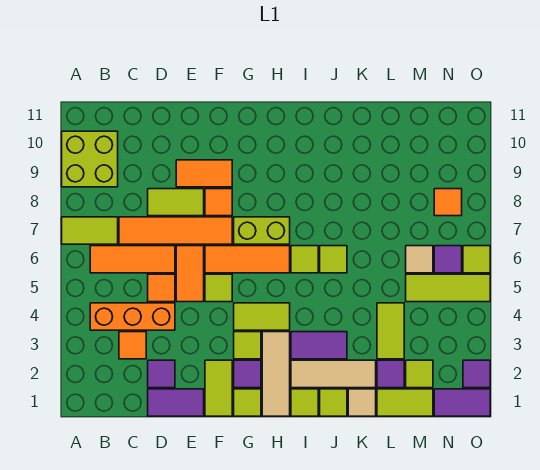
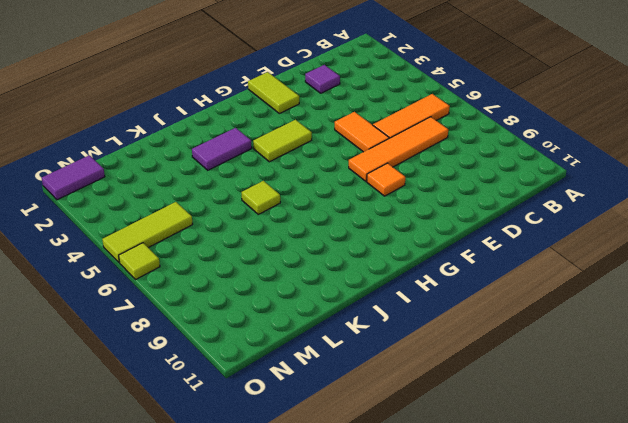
none -> lime tile A7:B7 level 1
none -> lime brick A9:B10 level 1
none -> orange brick B4:D4 level 1
none -> orange tile C3 level 1

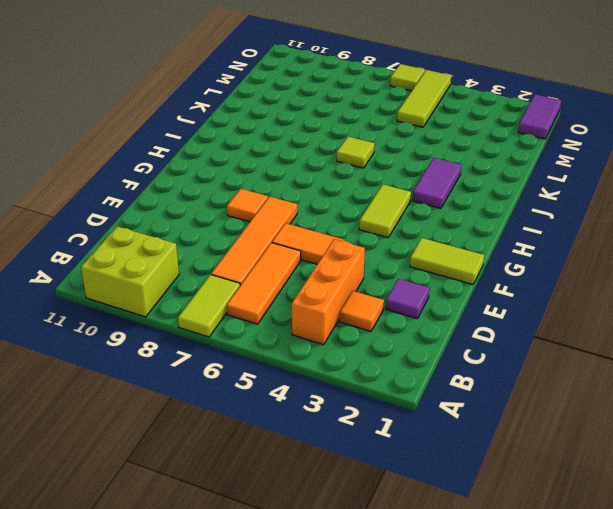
none -> purple tile D1:E1 level 1
none -> orange tile D5 level 1
none -> lime tile D8:E8 level 1
none -> orange tile E9:F9 level 1

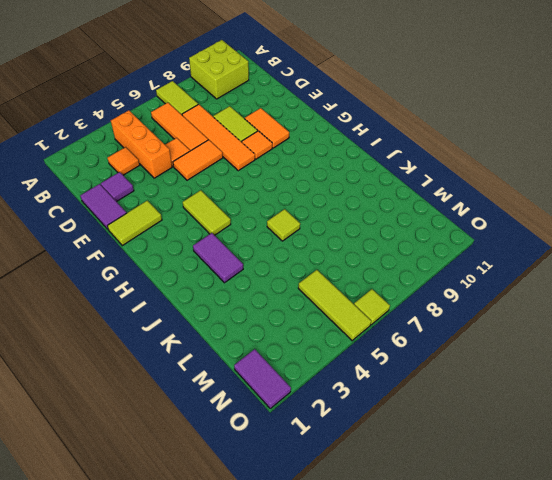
none -> lime tile F5 level 1
none -> orange tile F6:H6 level 1
none -> lime tile G1 level 1
none -> purple tile G2 level 1

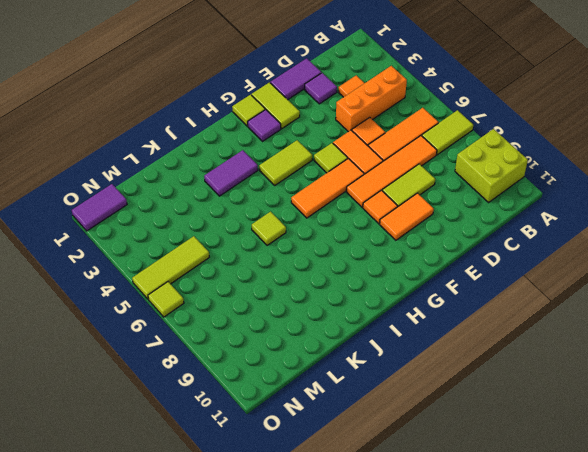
none -> lime tile G3 level 1
none -> lime brick G7:H7 level 1
none -> tan tile H1:H3 level 1
none -> lime tile I1 level 1

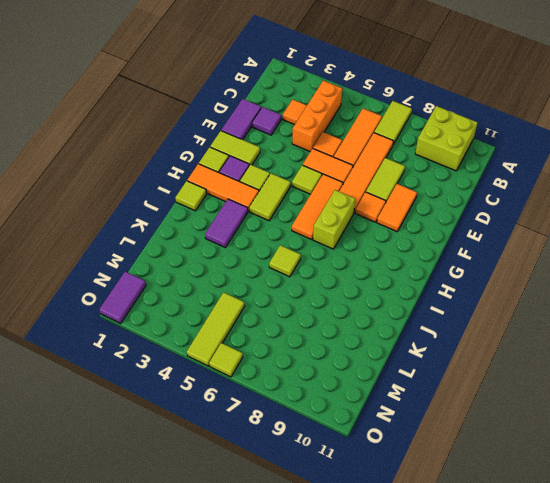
orange tile H1:H3 level 1 -> tan tile H1:H3 level 1
none -> tan tile I2:K2 level 1
none -> lime tile I6 level 1
none -> lime tile J1 level 1
none -> tan tile K1 level 1

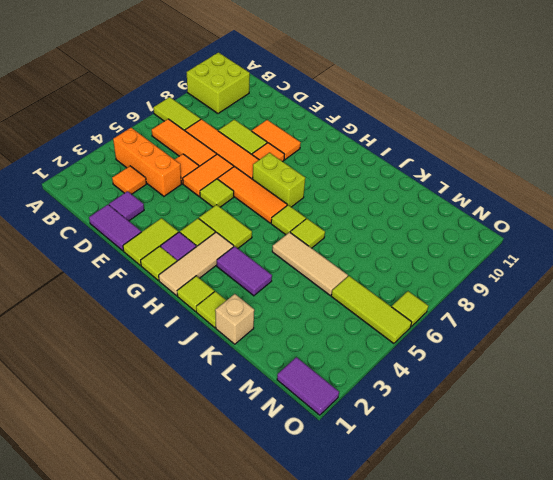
tan tile J5:L5 level 1 -> tan tile I2:K2 level 1
tan brick K1 level 1 -> tan tile K1 level 1
none -> lime tile L1:M1 level 1
none -> purple tile L2 level 1
none -> lime tile L3:L4 level 1
none -> lime tile M2 level 1

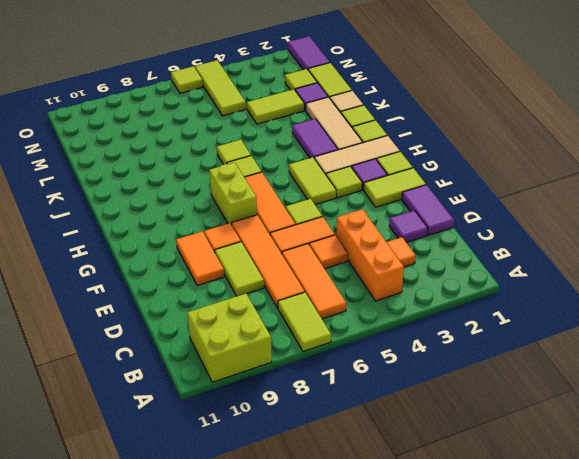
none -> tan tile M6 level 1
none -> purple tile N6 level 1
none -> orange tile N8 level 1
none -> purple tile O2 level 1

